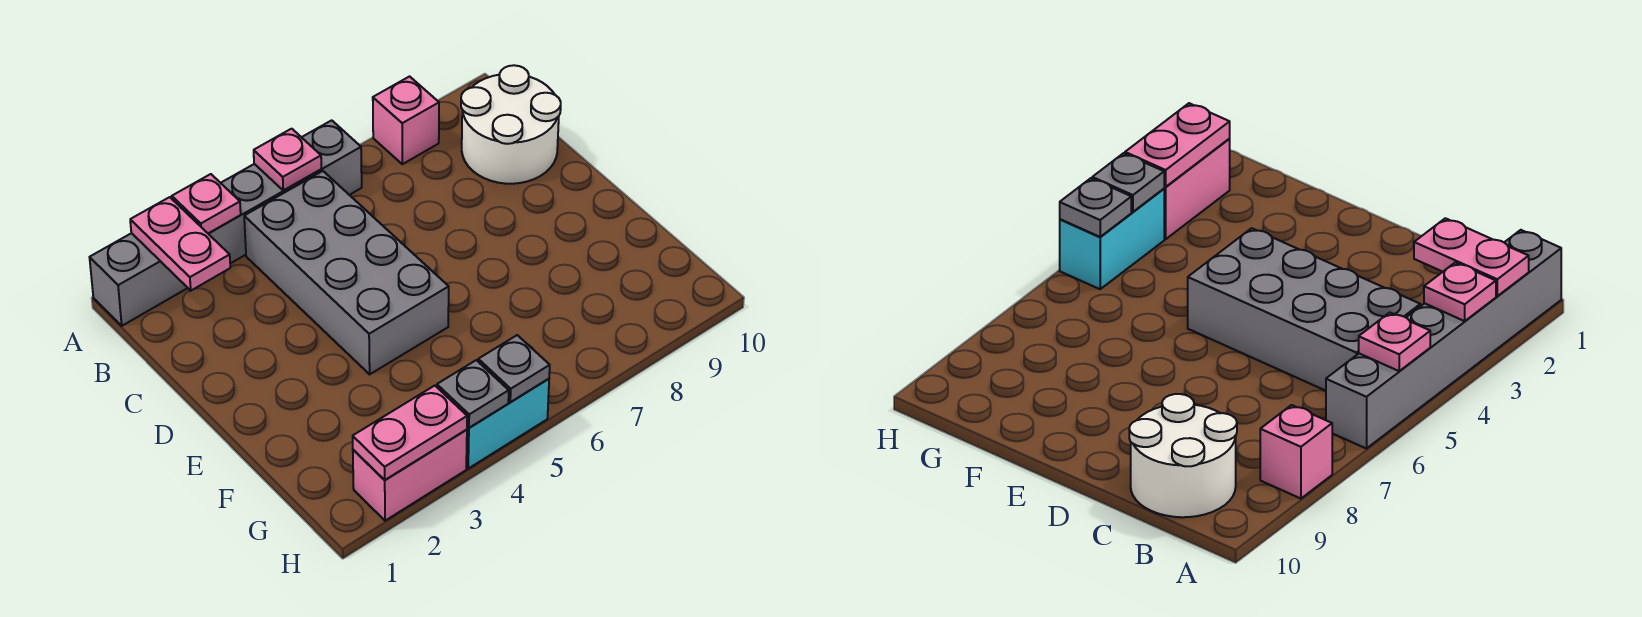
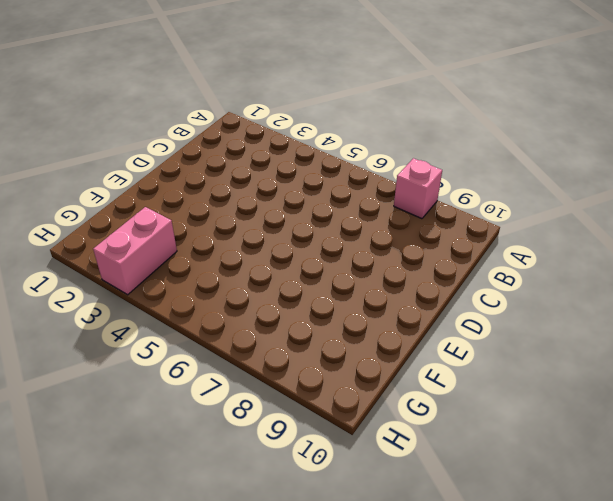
pink brick G3:H3 level 1 -> pink brick H2:H3 level 1
none -> grey brick A1:A6 level 1
none -> grey brick B4:E5 level 1
none -> white round brick B9:C10 level 1

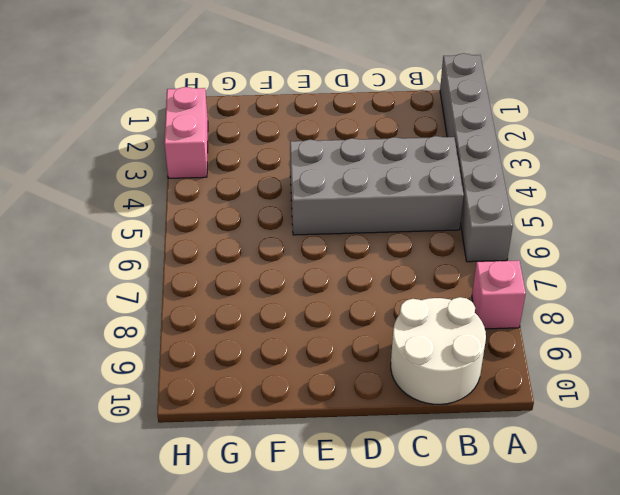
none -> cyan brick H4:H5 level 1
none -> pink plate A2:B2 level 2
none -> pink plate A3 level 2

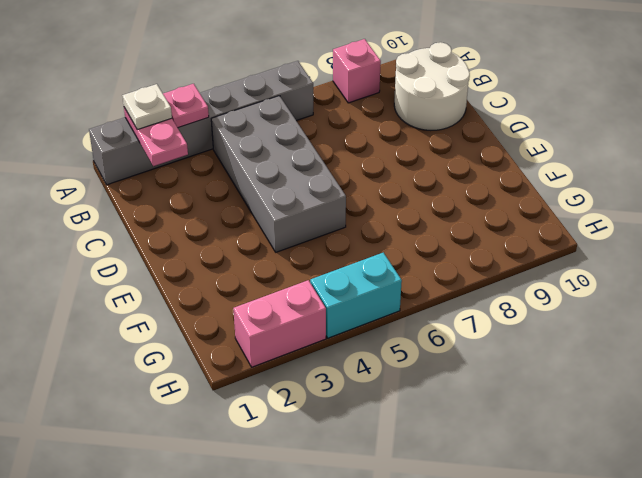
white plate A2 level 3 -> none
none -> pink plate A5 level 2
none -> pink plate H2:H3 level 2
none -> grey plate H4 level 2

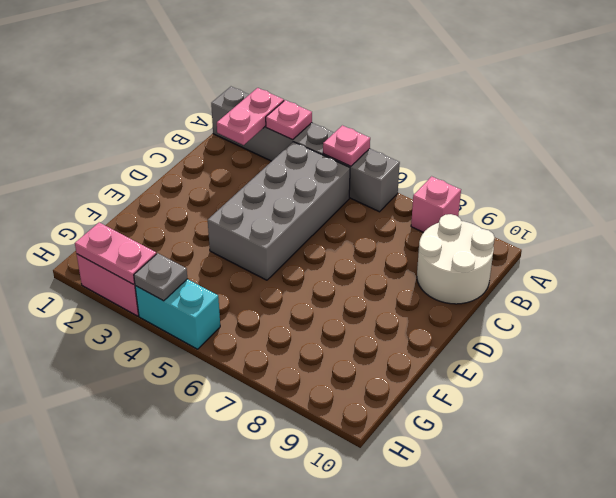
none -> grey plate H5 level 2

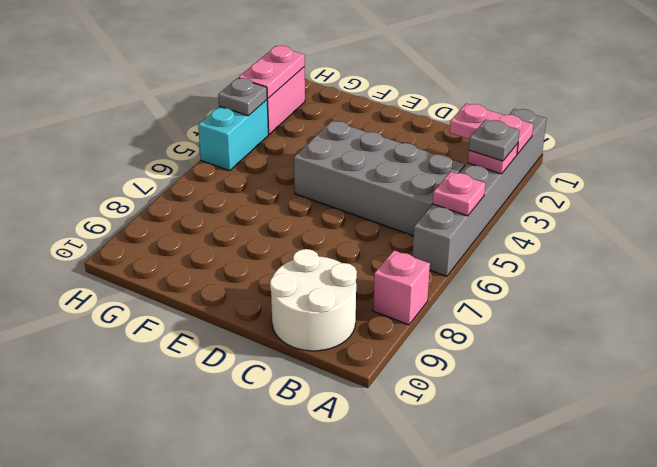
grey plate A3 level 3 -> grey plate H5 level 2

